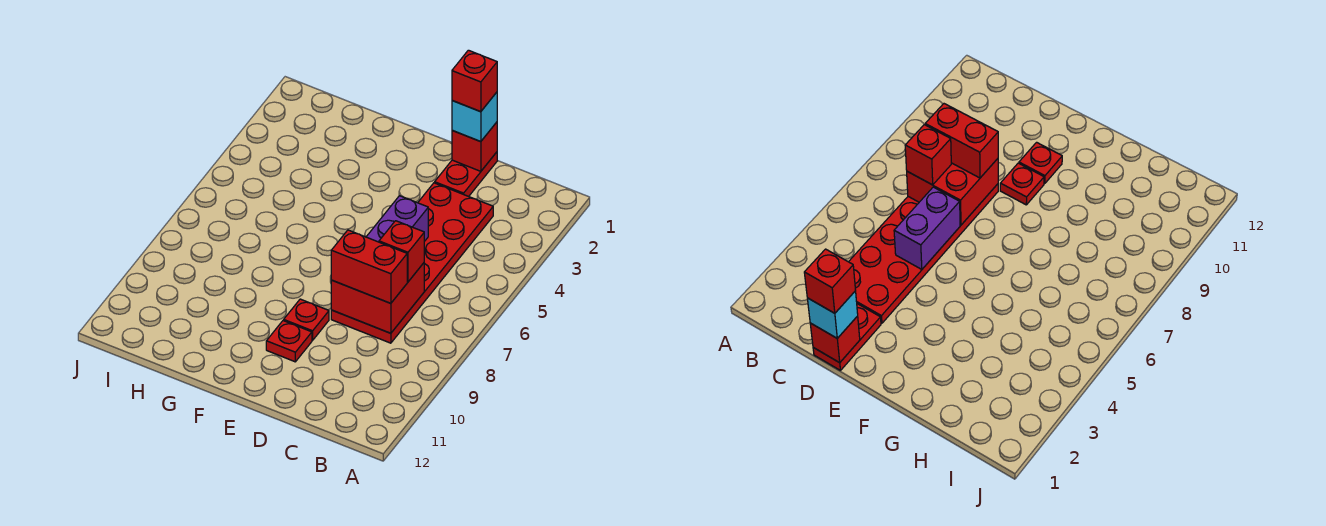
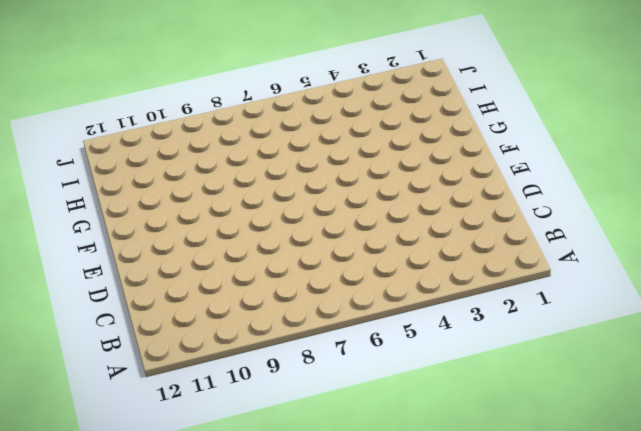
none -> red plate C3:D8 level 1
none -> red plate D1:D2 level 1

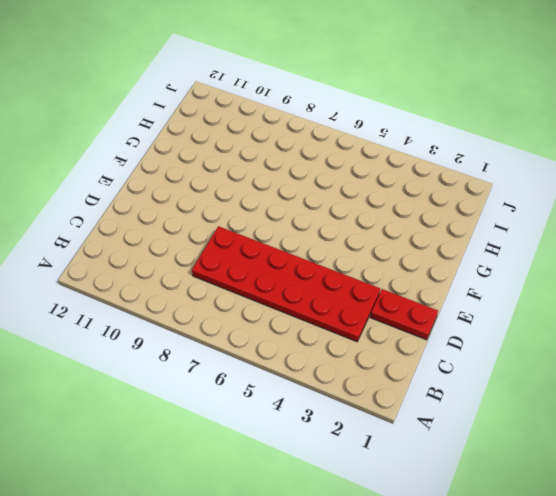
none -> red plate E9 level 1
none -> red plate E10 level 1

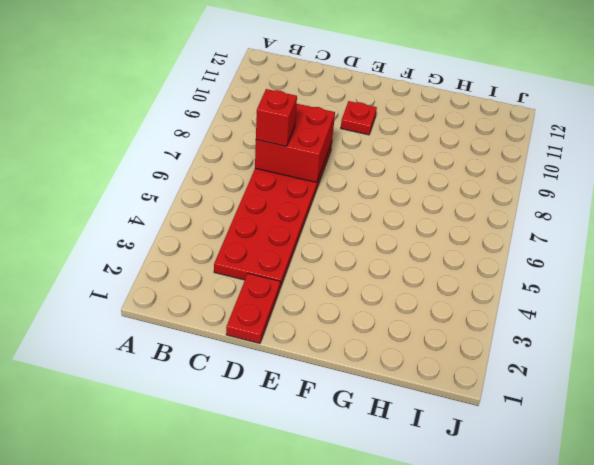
none -> red plate E9 level 1
none -> red brick D1 level 2

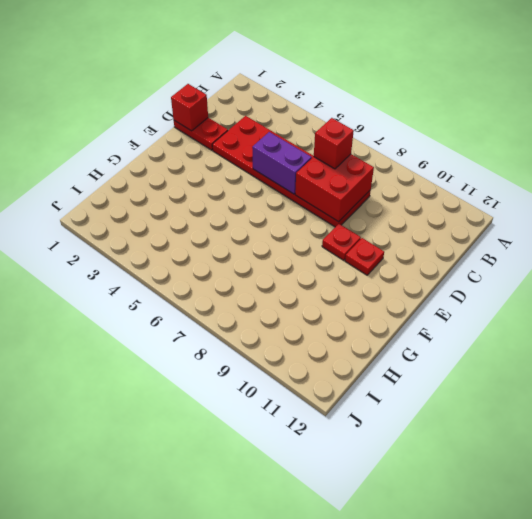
none -> red brick C8:D8 level 3
none -> cyan brick D1 level 3

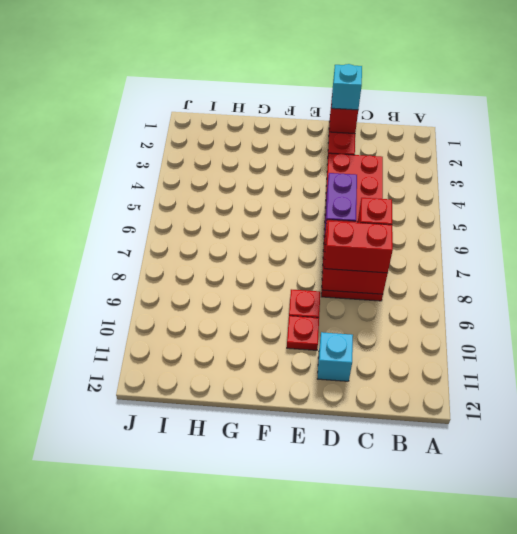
cyan brick D11 level 1 -> none
none -> red brick D1 level 4

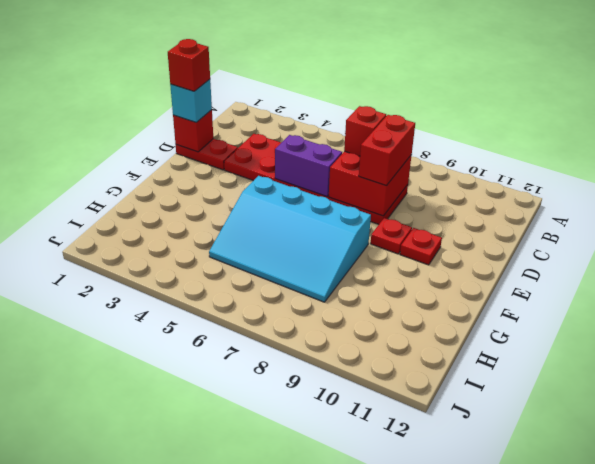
cyan slope F5:H8 level 1 top F -> none

